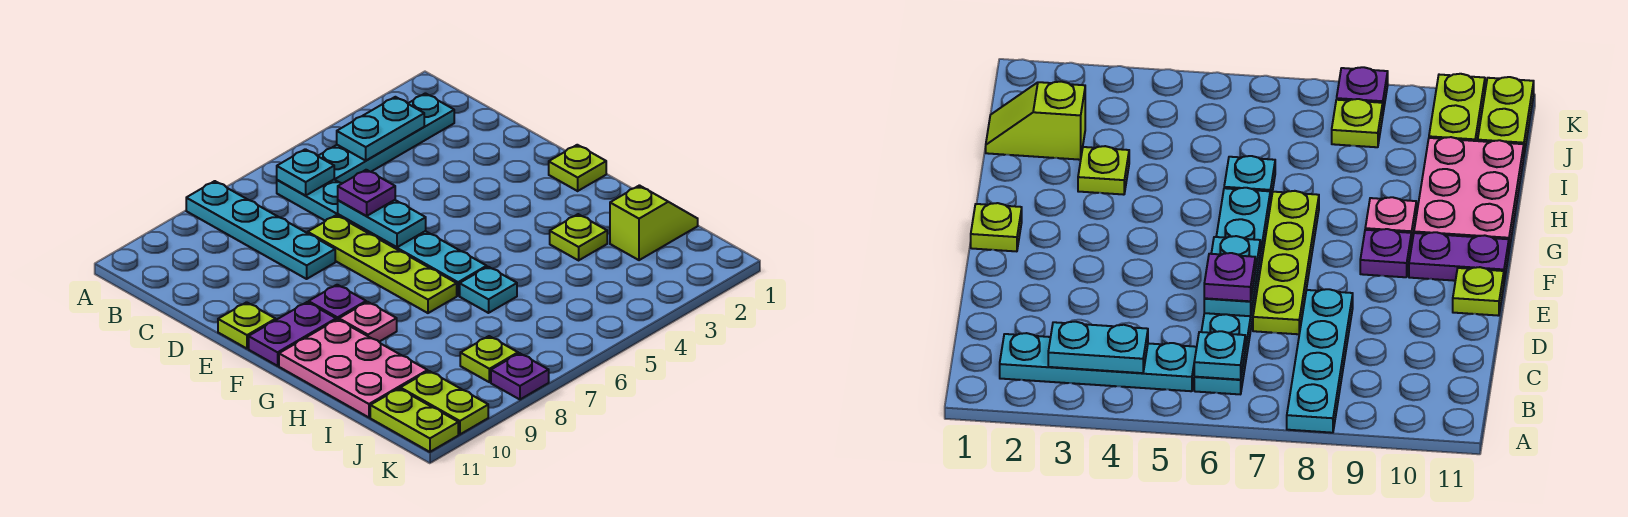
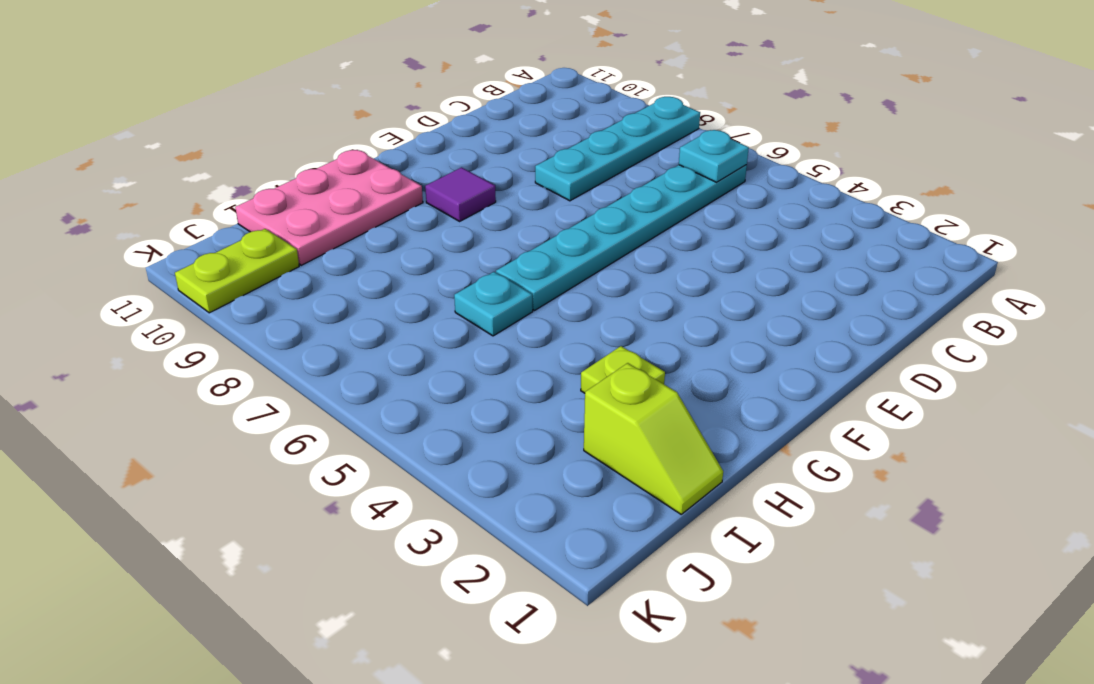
purple tile F9 level 1 -> purple plate F9 level 1
none -> cyan plate B2:B5 level 1
none -> lime plate D7:G7 level 1
none -> lime plate E11 level 1

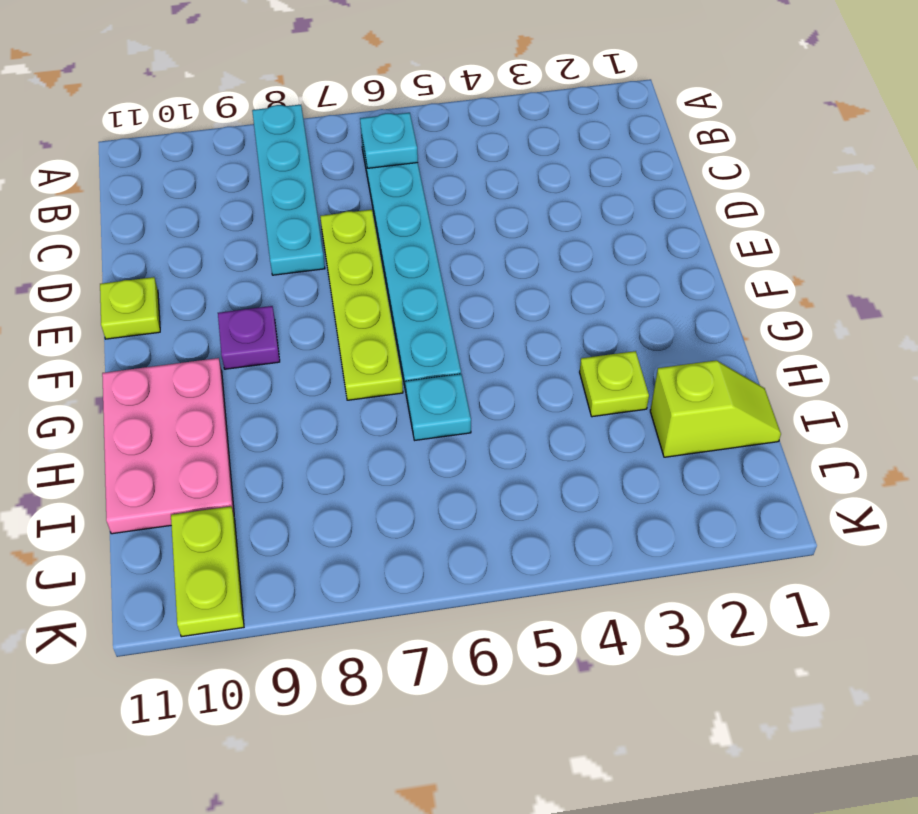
none -> cyan plate B2:B5 level 1
none -> lime plate F1 level 1
none -> purple plate F10:F11 level 1

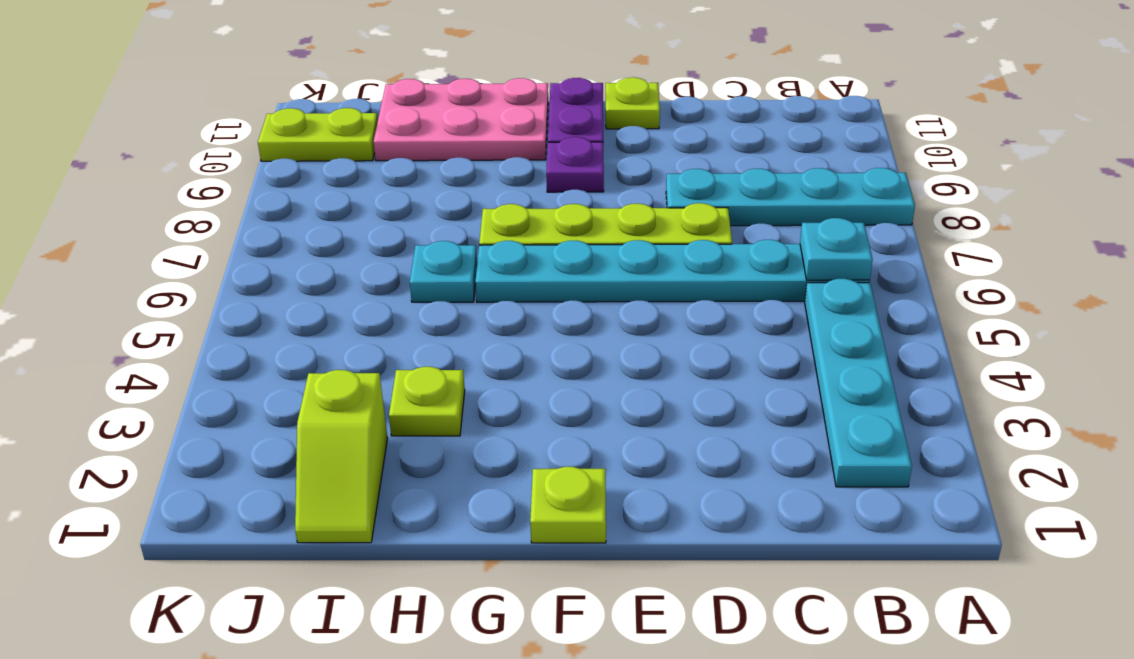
none -> pink plate G9 level 1
none -> lime plate J8 level 1
none -> lime plate J11:K11 level 1

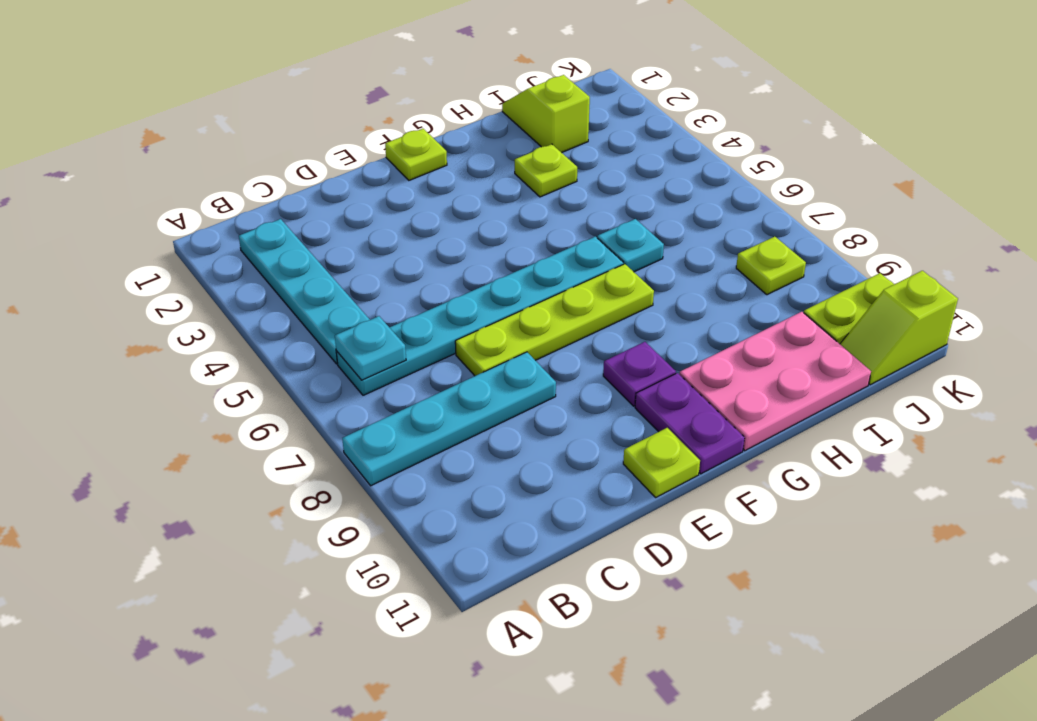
lime slope J11:K11 level 1 top K -> lime plate J11:K11 level 1
none -> pink plate G9 level 1
none -> purple plate K8 level 1
none -> cyan plate B3:B4 level 2

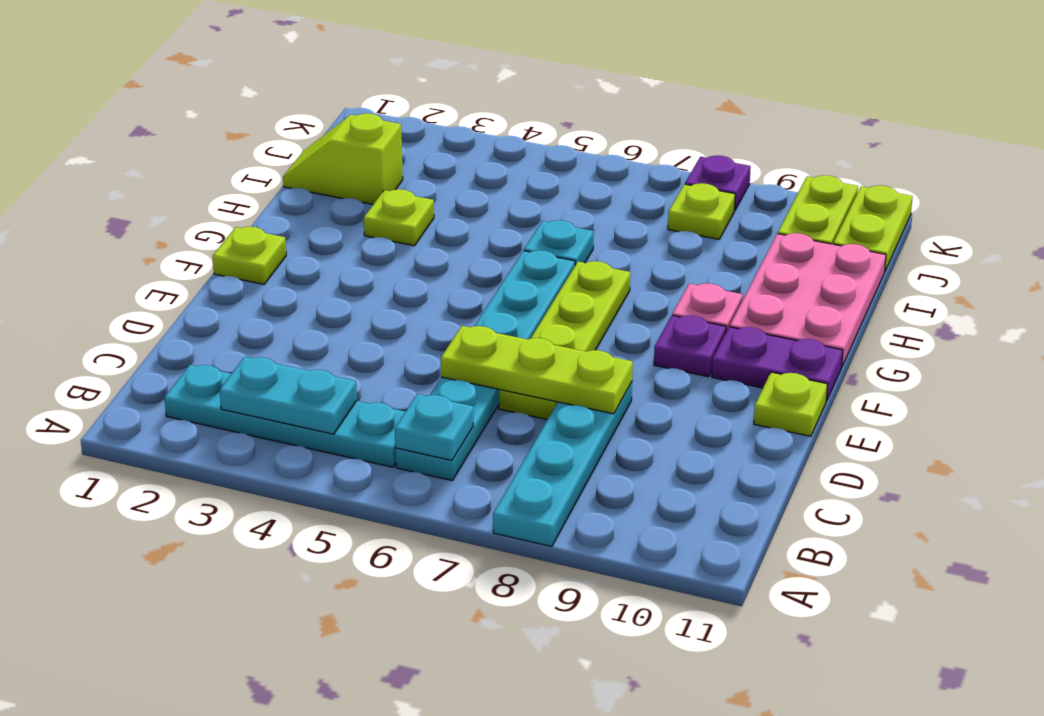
lime plate D6:D8 level 2 -> cyan plate D6:E6 level 2
none -> purple plate D6 level 3

